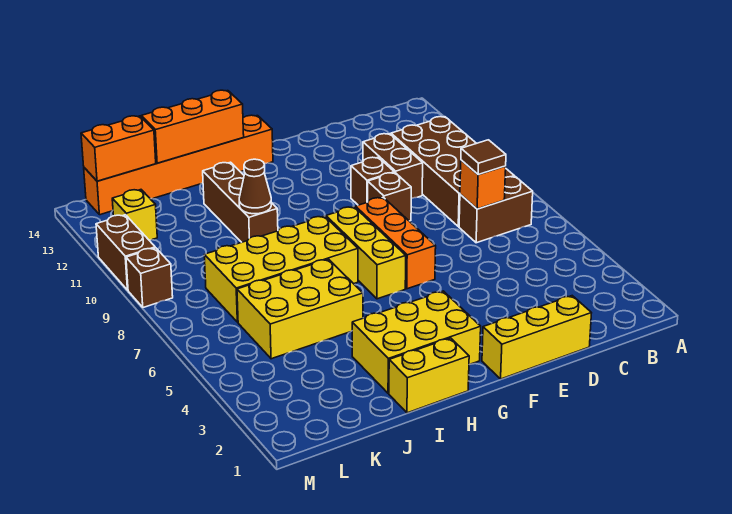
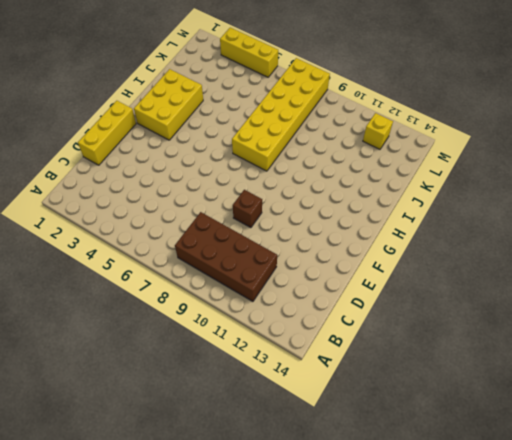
yellow brick H7:M8 level 1 -> yellow brick H7:K8 level 1
yellow brick M3:M5 level 1 -> yellow brick G6:G8 level 1
none -> brown brick B7:C7 level 1
none -> brown brick D10:D11 level 1
none -> brown brick E10 level 1

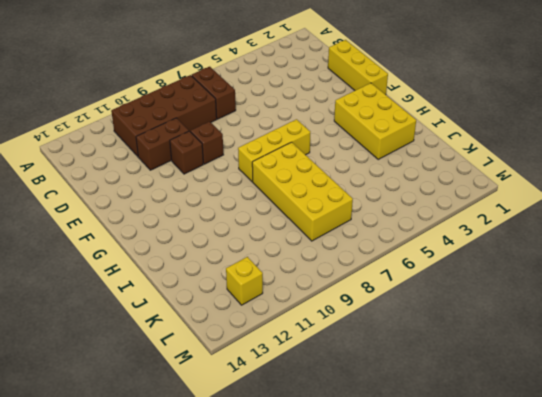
none -> orange brick F6:F8 level 1
none -> orange brick G14:L14 level 1
none -> yellow brick H1:I1 level 1

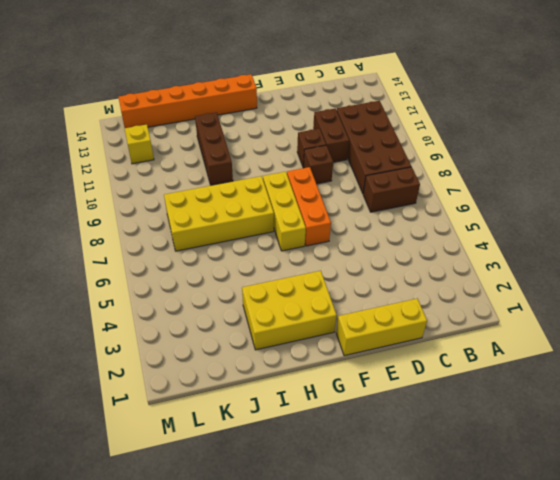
none -> yellow brick H1:I1 level 1
none -> yellow brick I5:K6 level 1
none -> brown brick M9 level 1

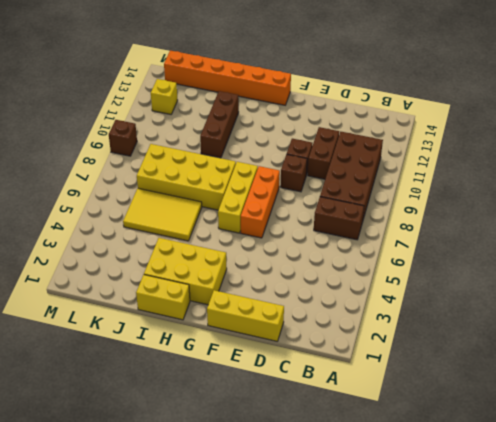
yellow tile I5:K6 level 1 -> yellow brick I5:K6 level 1
none -> brown brick M10:M11 level 1
none -> orange brick C7 level 2
none -> orange brick H14:J14 level 2

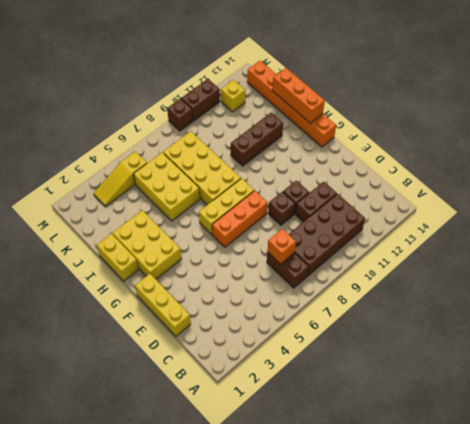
yellow slope L3:L5 level 1 top 5 -> none
none -> brown cone I10 level 2
none -> orange brick K14:L14 level 2
none -> brown tile C7 level 3

